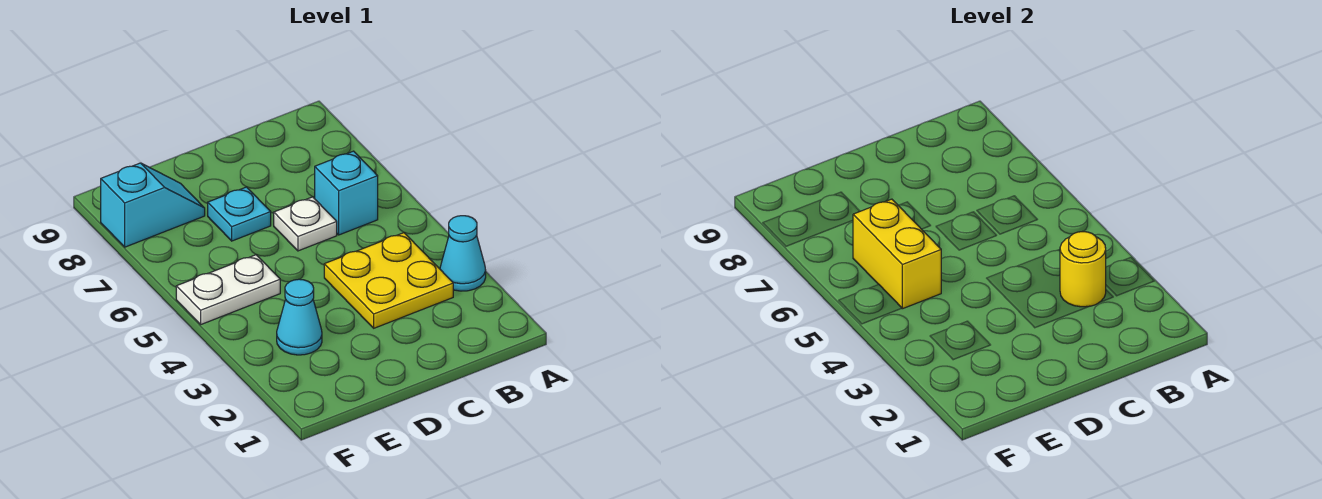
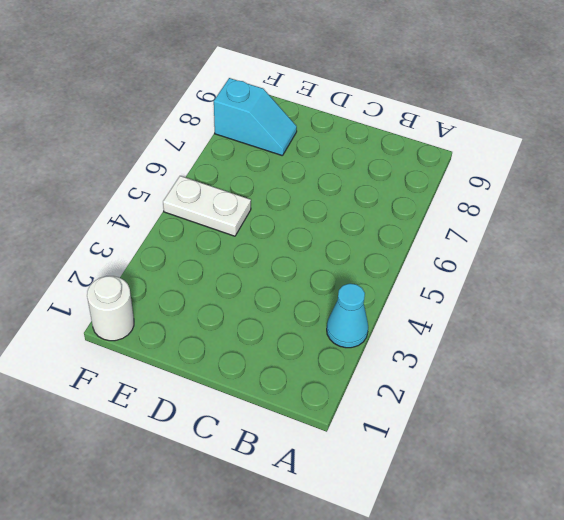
white round brick F1 level 1 -> none
none -> yellow plate B3:C4 level 1
none -> cyan brick B6 level 1

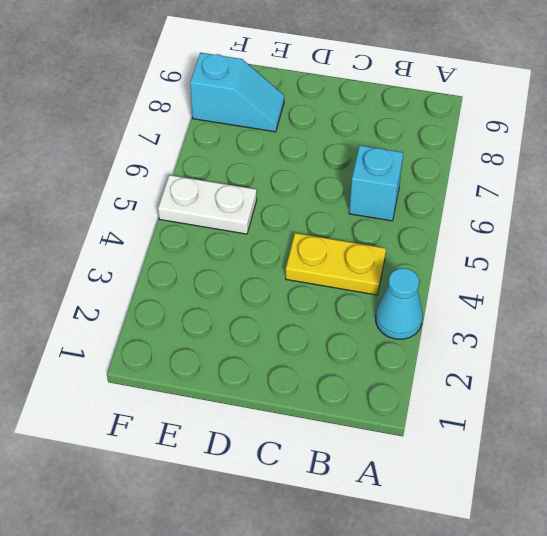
yellow plate B4:C4 level 1 -> yellow plate B3:C4 level 1
none -> white plate C6 level 1
none -> cyan plate D7 level 1

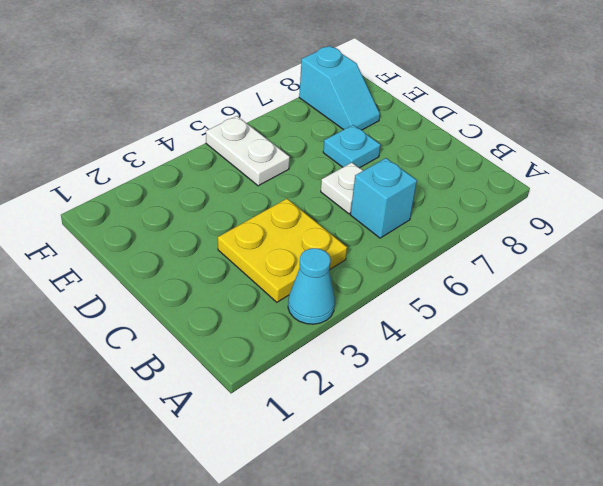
none -> cyan cone E3 level 1
none -> yellow round brick B3 level 2

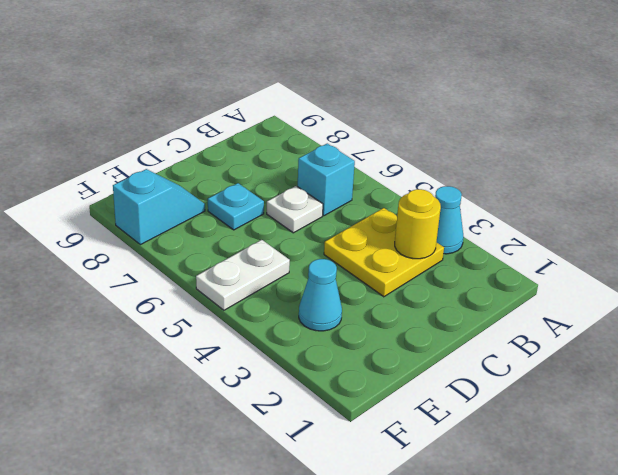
none -> yellow brick E5:E6 level 2

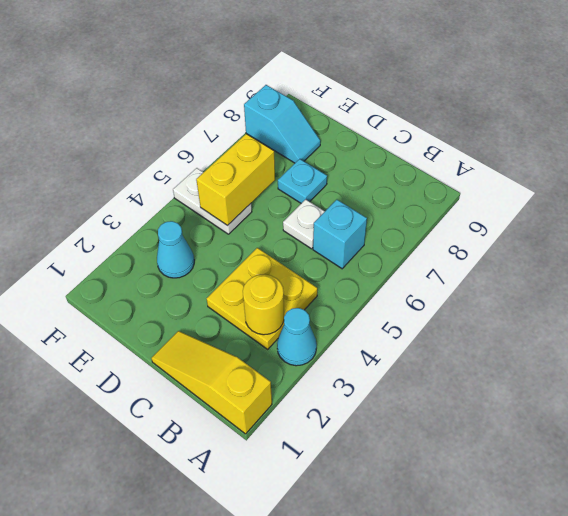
yellow slope A1:C1 level 1 top A -> none

